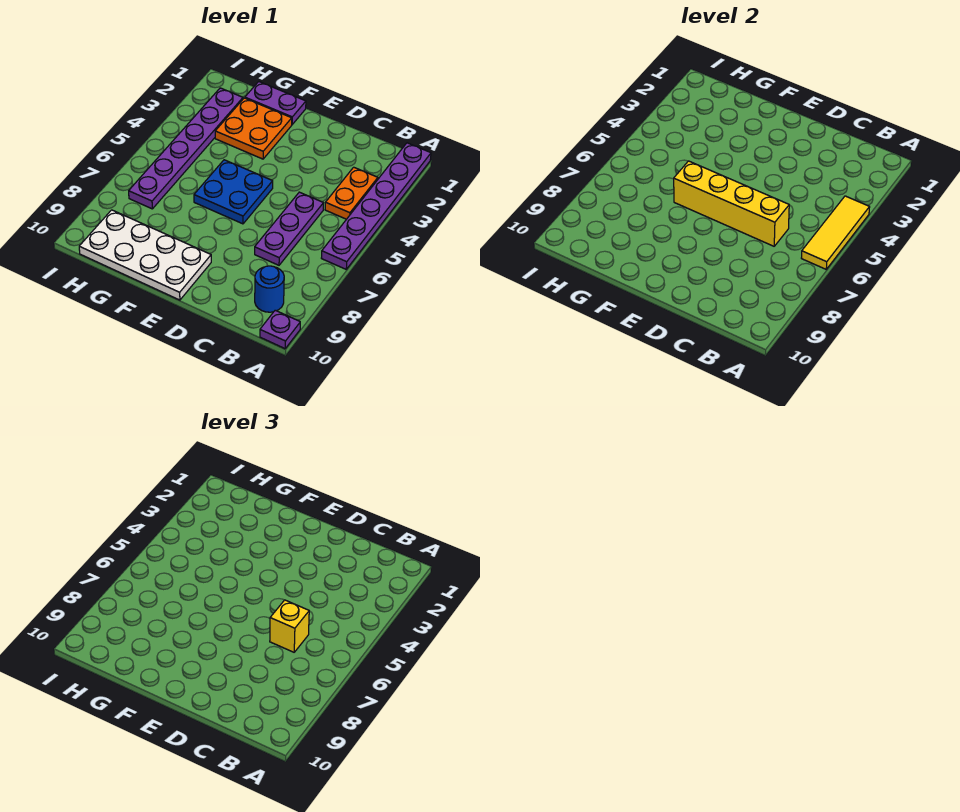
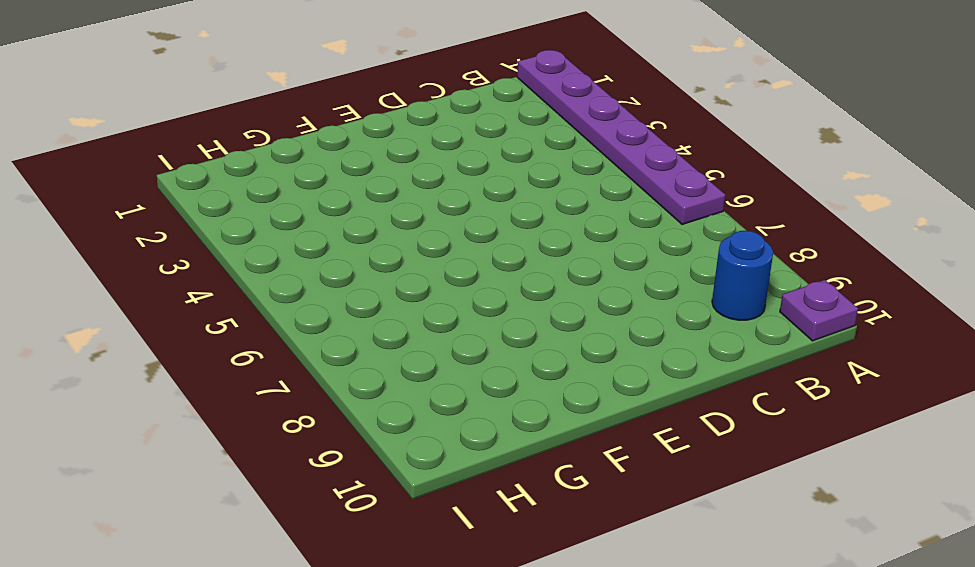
none -> orange plate B3:B4 level 1
none -> purple plate C5:C7 level 1
none -> blue plate E5:F6 level 1

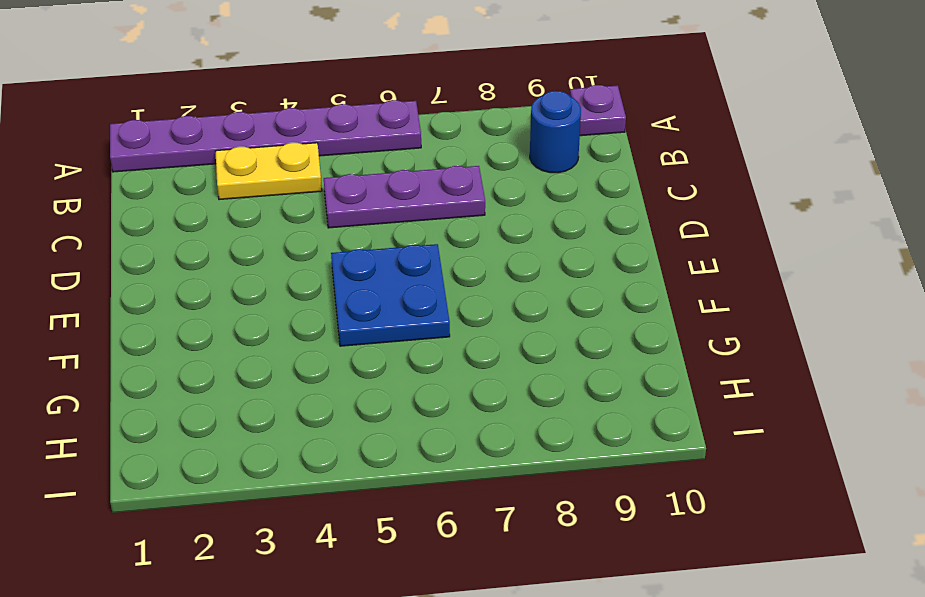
yellow plate B3:B4 level 1 -> orange plate B3:B4 level 1
none -> white plate E9:H10 level 1
none -> purple plate F1:G1 level 1
none -> orange plate F2:G3 level 1

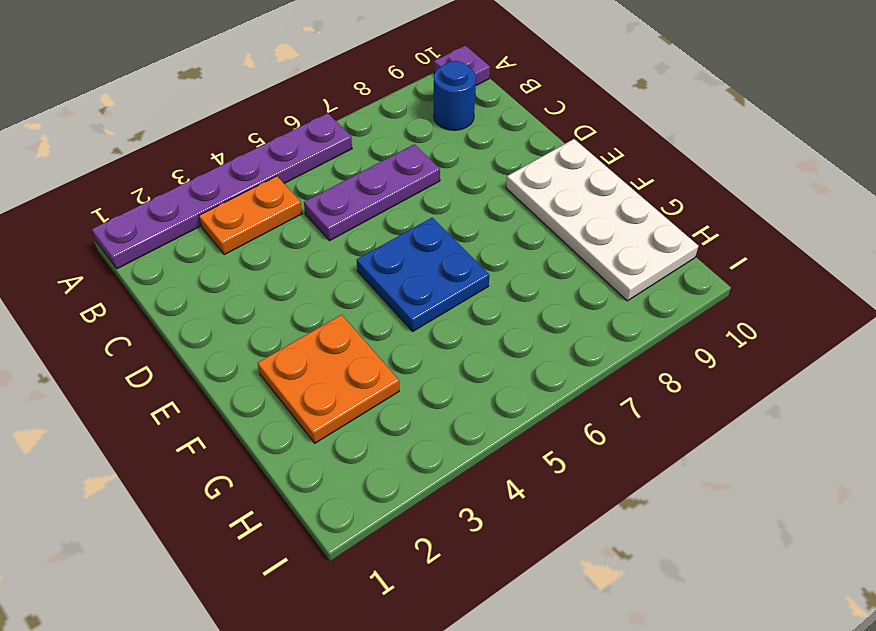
none -> purple plate F1:G1 level 1
none -> purple plate H2:H7 level 1
none -> yellow tile A4:A6 level 2

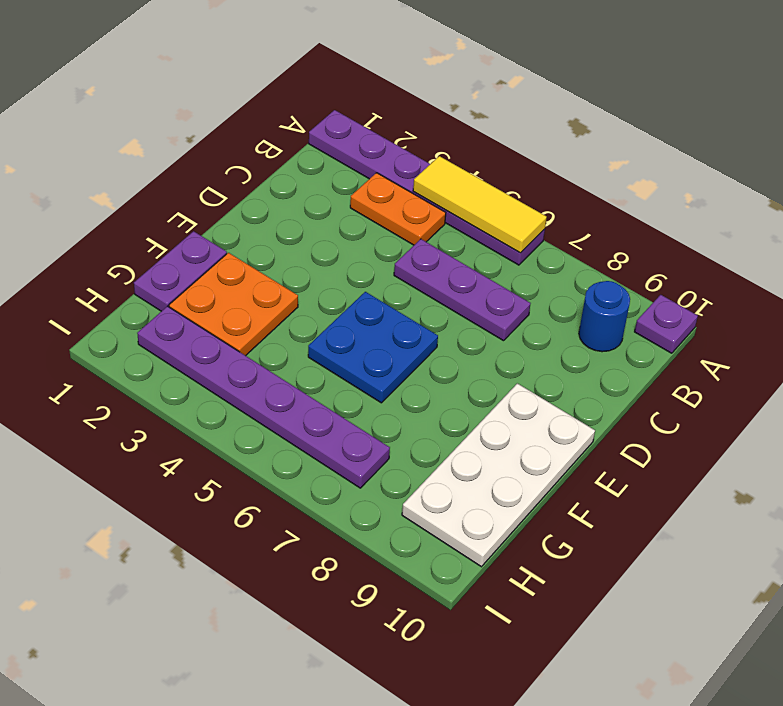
none -> yellow brick C6:F6 level 2
none -> yellow brick C6 level 3

